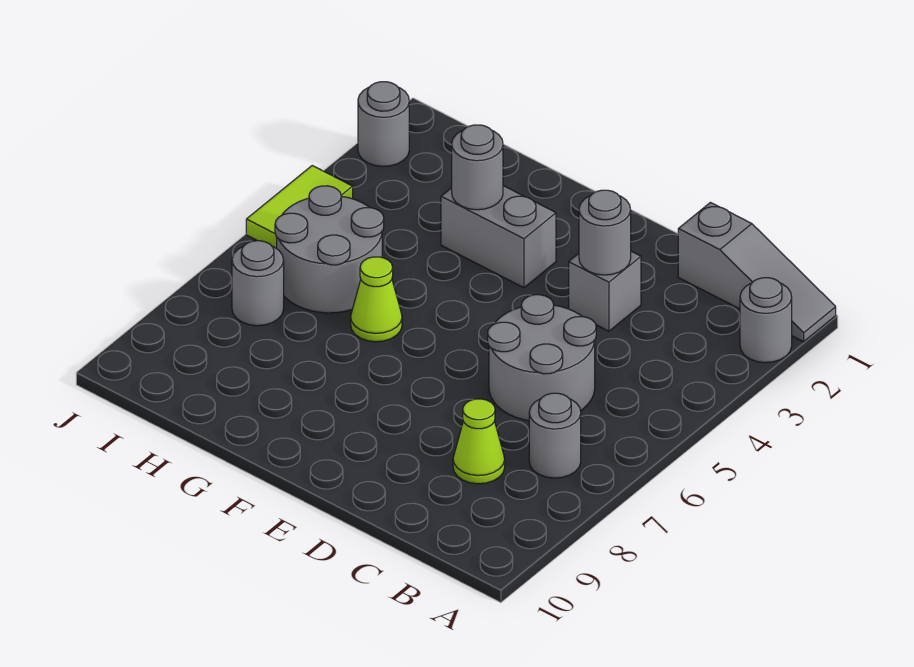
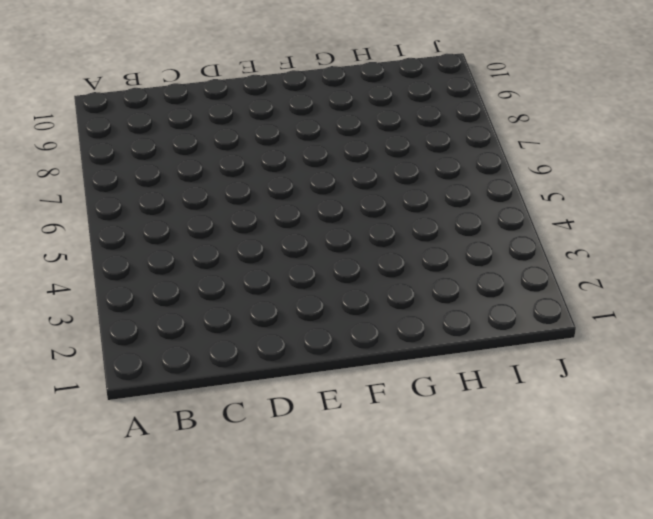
none -> grey slope A1:C1 level 1 top C
none -> grey round brick A2 level 1
none -> grey round brick B7 level 1

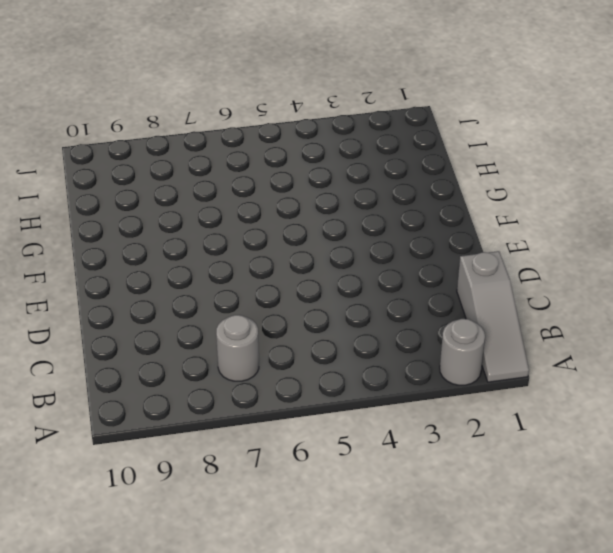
none -> grey round brick C5:D6 level 1
none -> lime cone C8 level 1
none -> grey brick D3 level 1

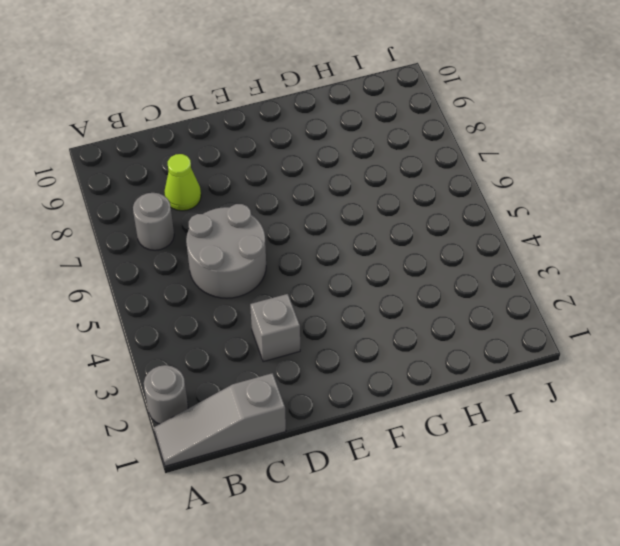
none -> grey brick F3:G3 level 1
none -> lime cone G6 level 1
none -> grey round brick H5:I6 level 1

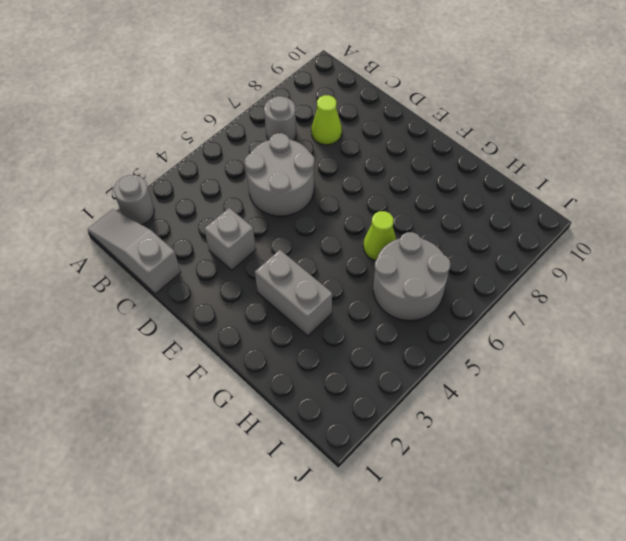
none -> grey round brick I7 level 1
none -> grey round brick J2 level 1
none -> lime tile J4:J5 level 1

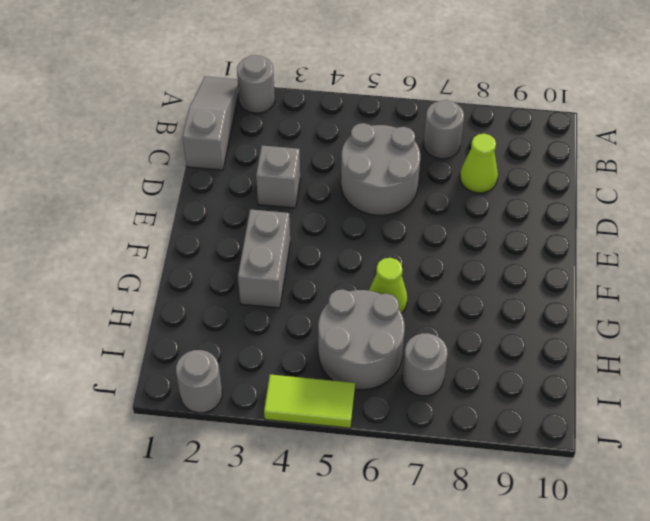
none -> grey round brick D3 level 2
none -> grey round brick G3 level 2

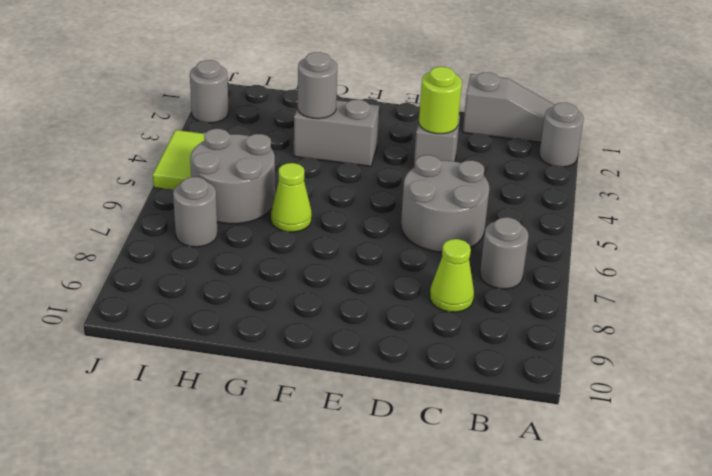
lime round brick D3 level 2 -> grey round brick D3 level 2

